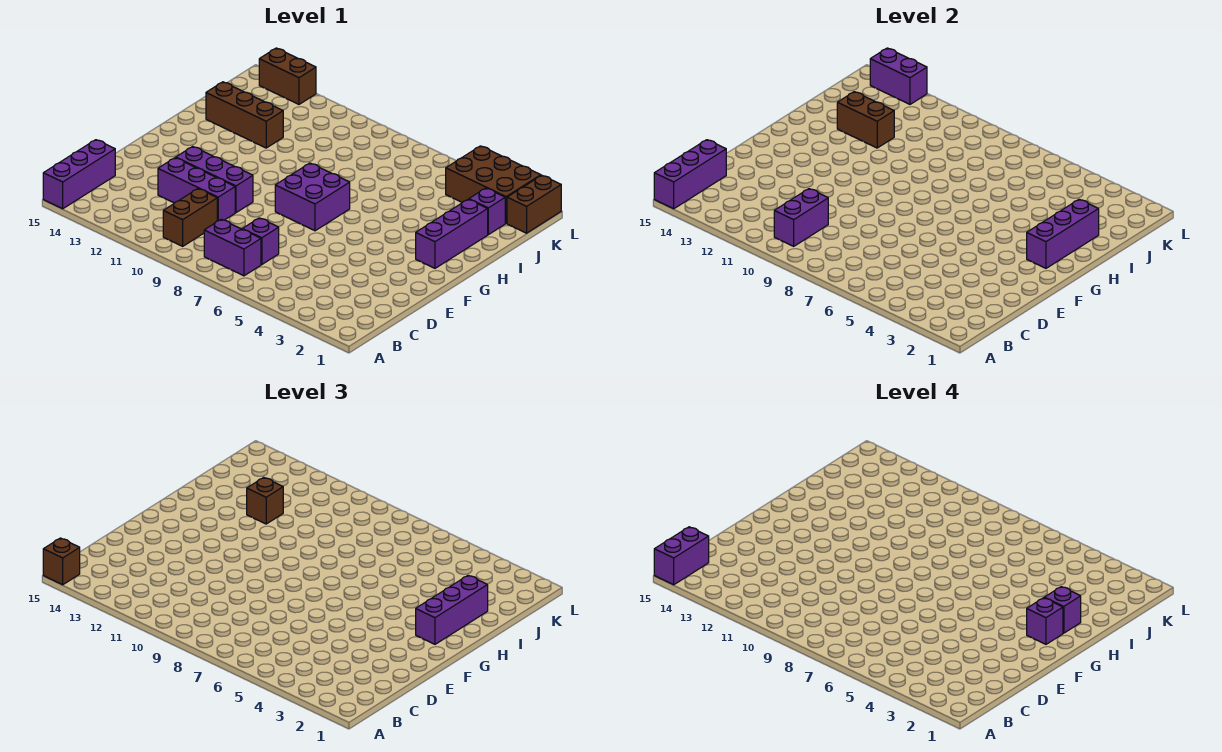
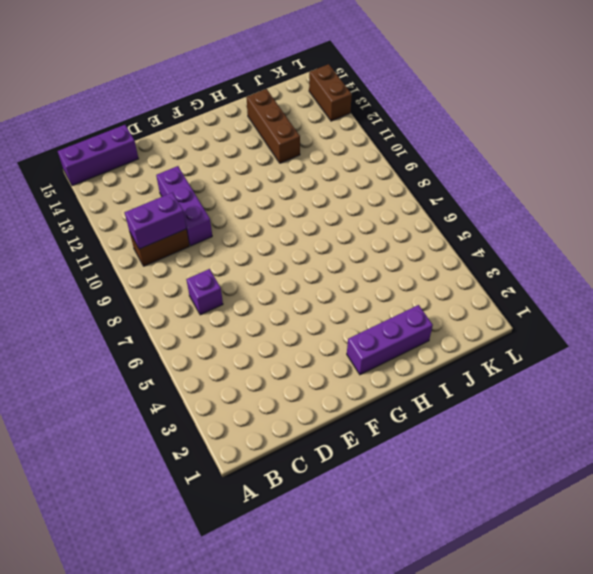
none -> purple brick B7:B8 level 1
none -> purple brick E10:E12 level 1
none -> purple brick F7:G8 level 1

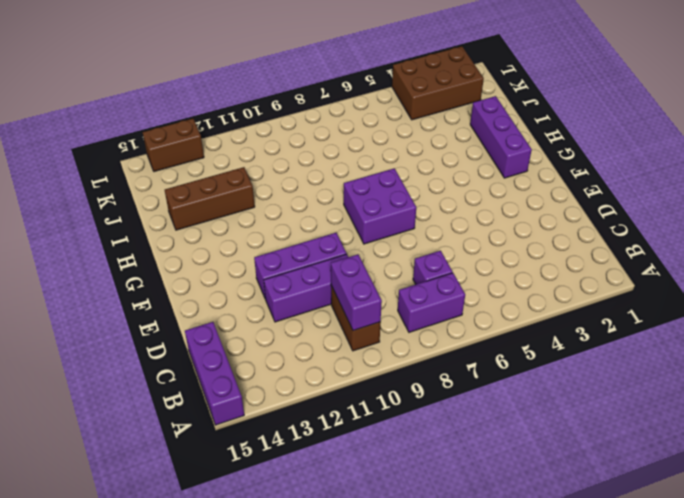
none -> purple brick J2 level 1
none -> brown brick K1:L1 level 1
none -> purple brick A15:C15 level 2

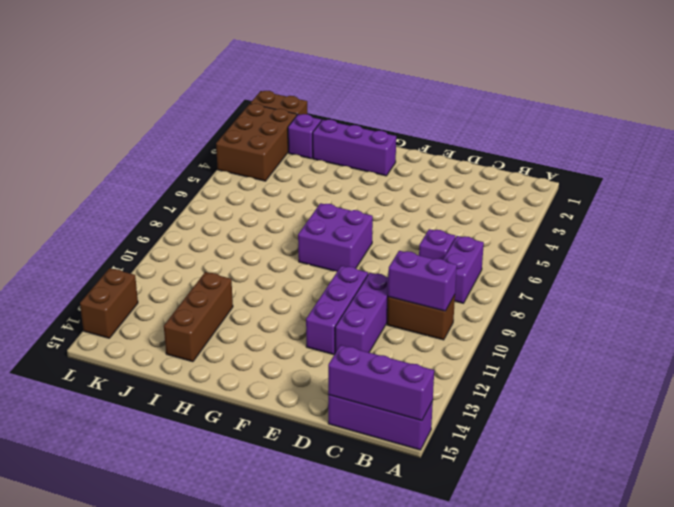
none -> purple brick G2:I2 level 2
none -> brown brick I12:I13 level 2
none -> purple brick L13:L14 level 2

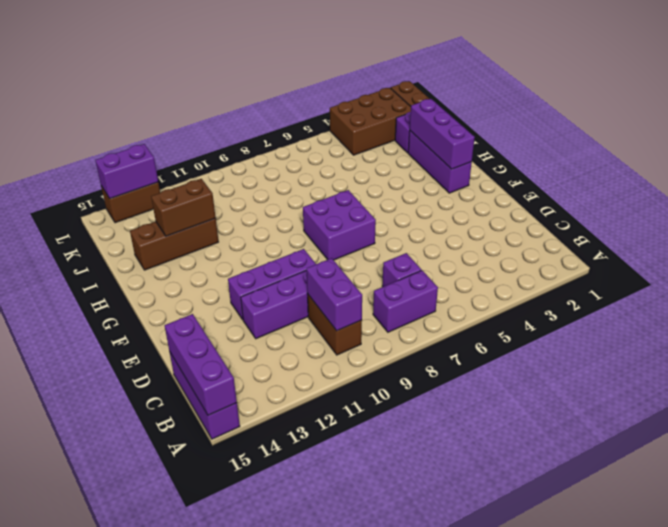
none -> brown brick A15 level 3
none -> purple brick G2:I2 level 3
none -> brown brick I12 level 3

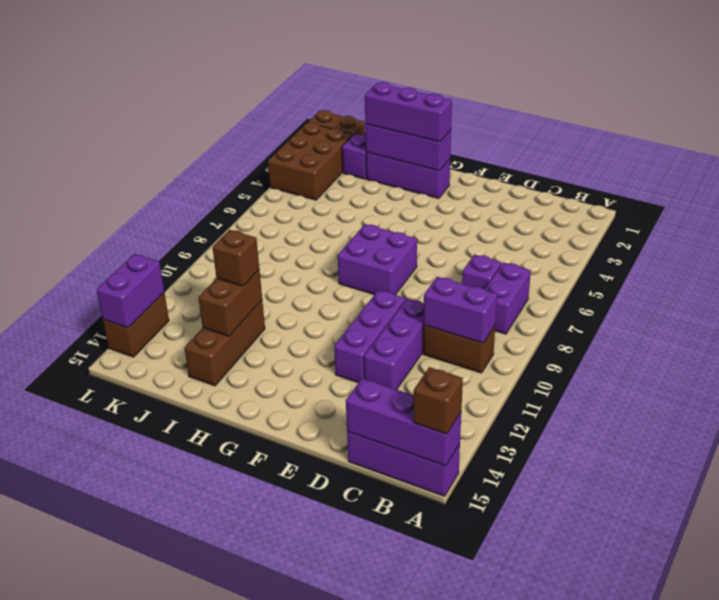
none -> purple brick A15:B15 level 4
none -> purple brick G2 level 4
none -> purple brick H2 level 4

